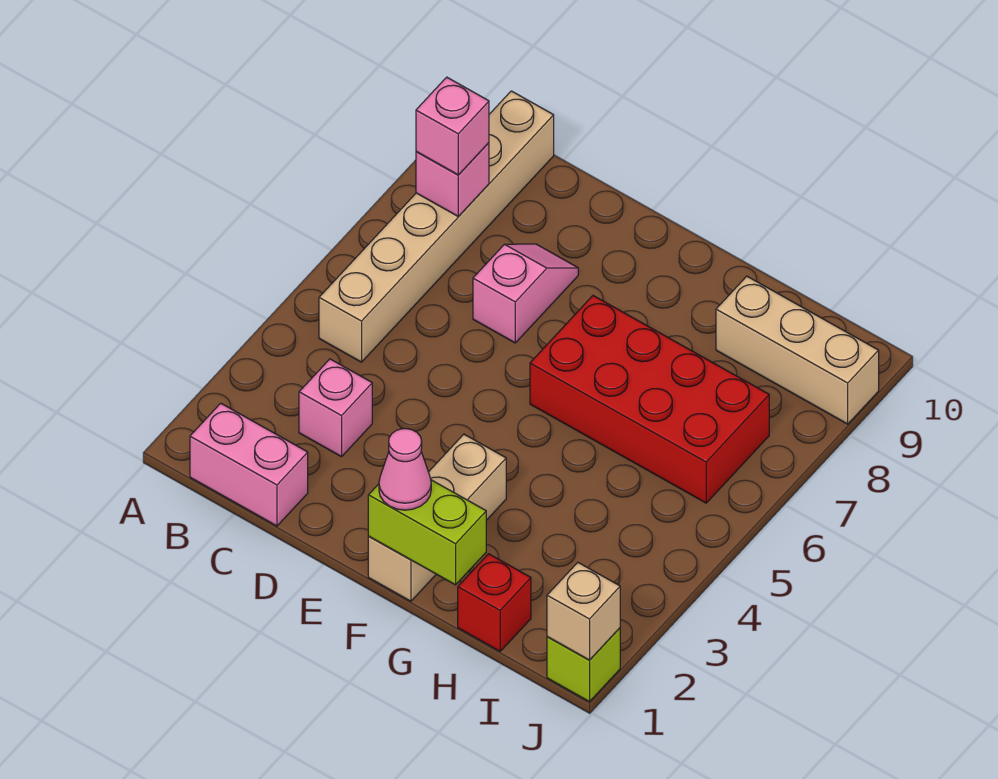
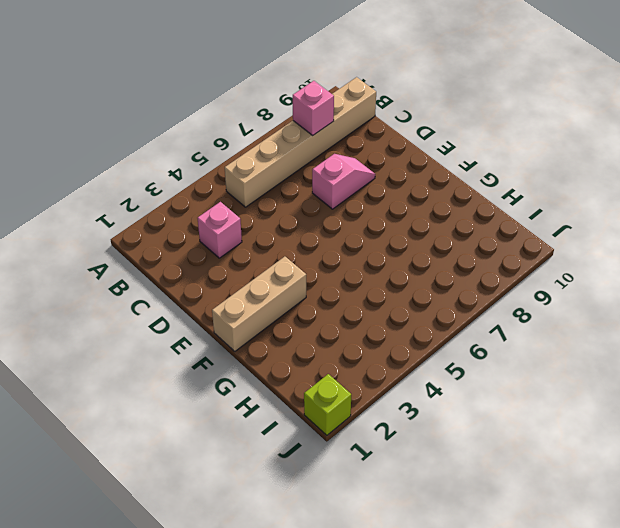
none -> pink brick B1:C1 level 1
none -> red brick F6:I7 level 1
none -> red brick H1 level 1

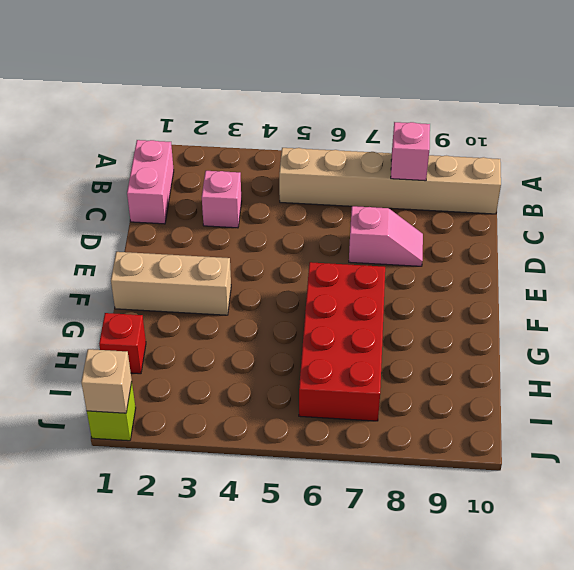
none -> tan brick H9:J9 level 1
none -> lime brick F1:G1 level 2
none -> pink brick B8 level 3

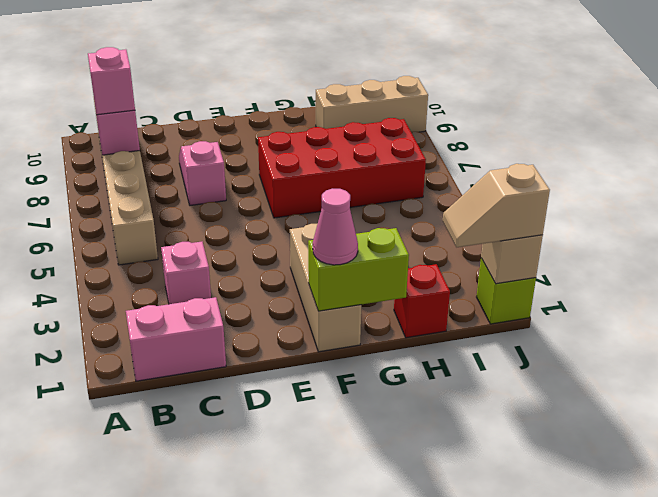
tan slope I1:J1 level 3 top J -> none

